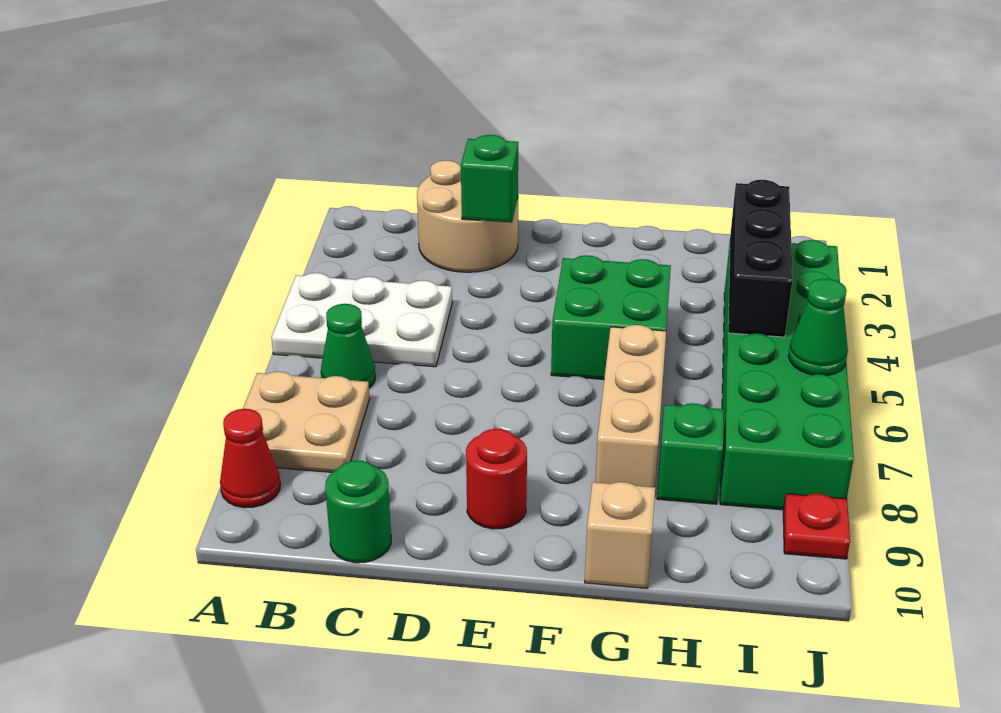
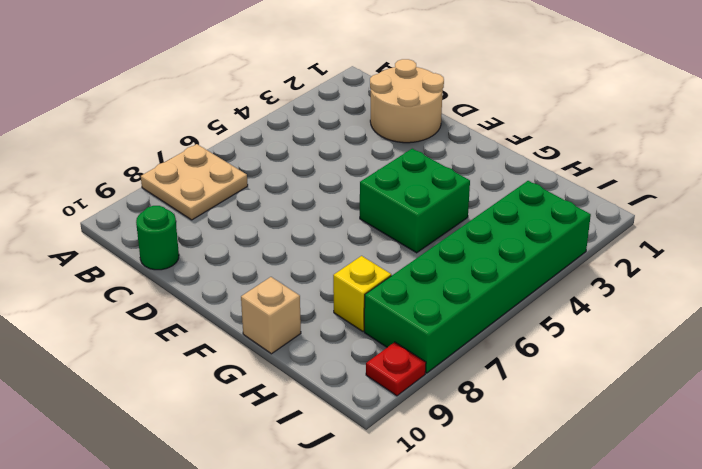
yellow brick H8 level 1 -> green brick H8 level 1
none -> white plate A4:C5 level 1
none -> red cone A9 level 1
none -> green cone B6 level 1

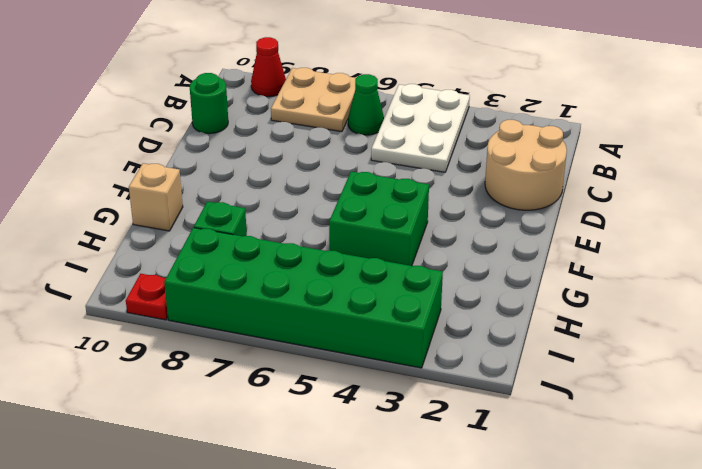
none -> red round brick E9 level 1
none -> tan brick G6:G8 level 1
none -> green brick D2 level 2

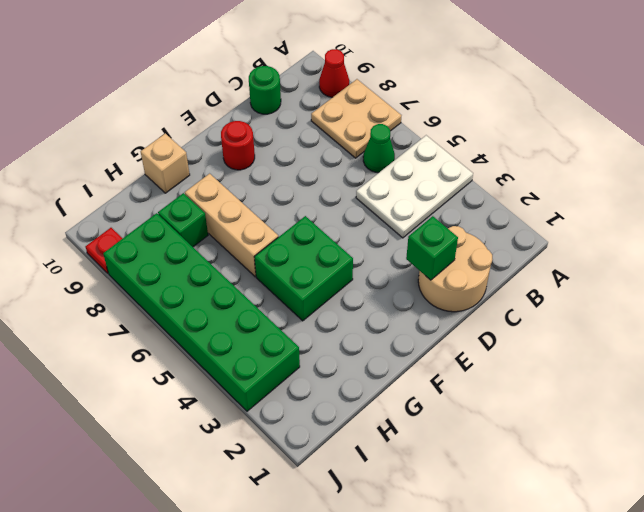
none -> black brick I3:I5 level 2
none -> green cone J6 level 2

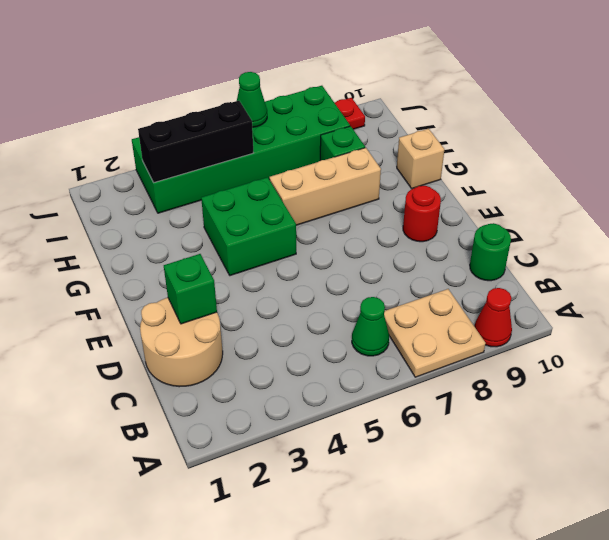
none -> white plate A4:C5 level 1

